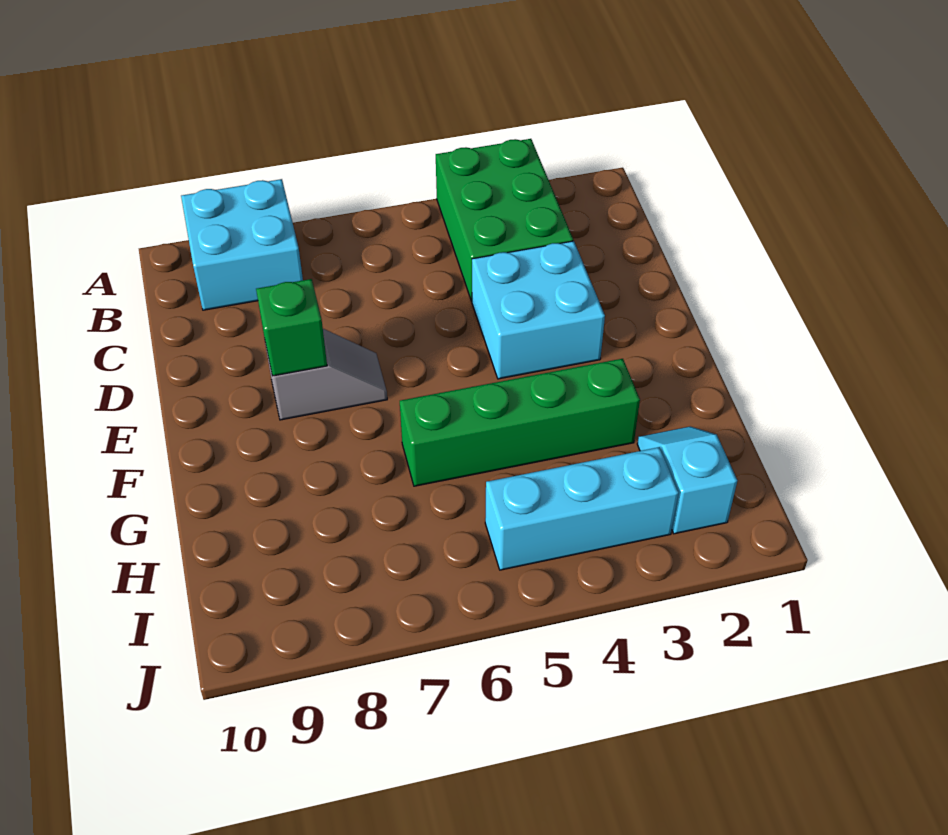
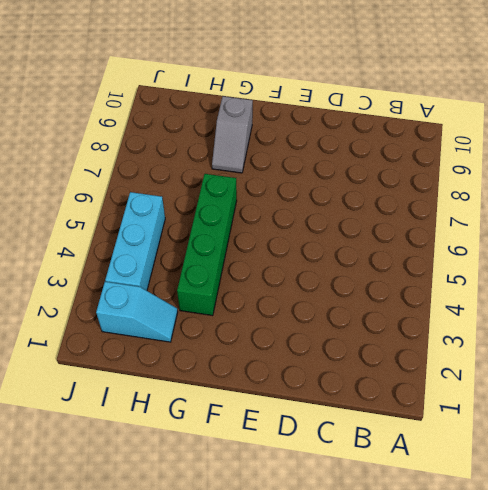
grey slope G8:G9 level 1 top 9 -> grey slope E7:E8 level 1 top 8
none -> green brick A3:C4 level 1
none -> cyan brick A8:B9 level 1

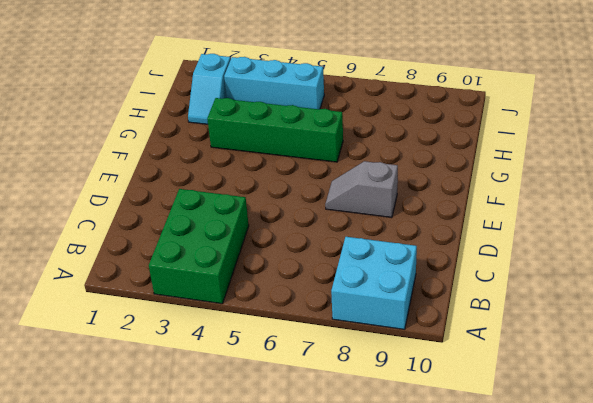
none -> cyan brick D3:E4 level 1
none -> green brick E8 level 2

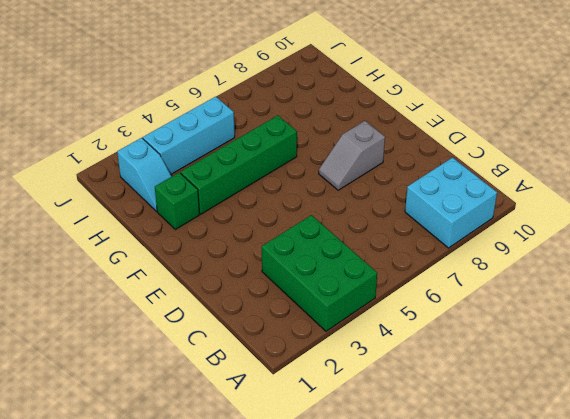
green brick G2 level 1 -> green brick E8 level 2
none -> cyan brick D3:E4 level 1

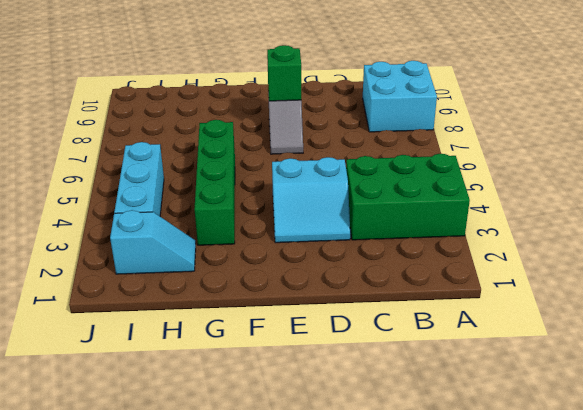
cyan slope D3:E4 level 1 top 4 -> cyan brick D3:E4 level 1

